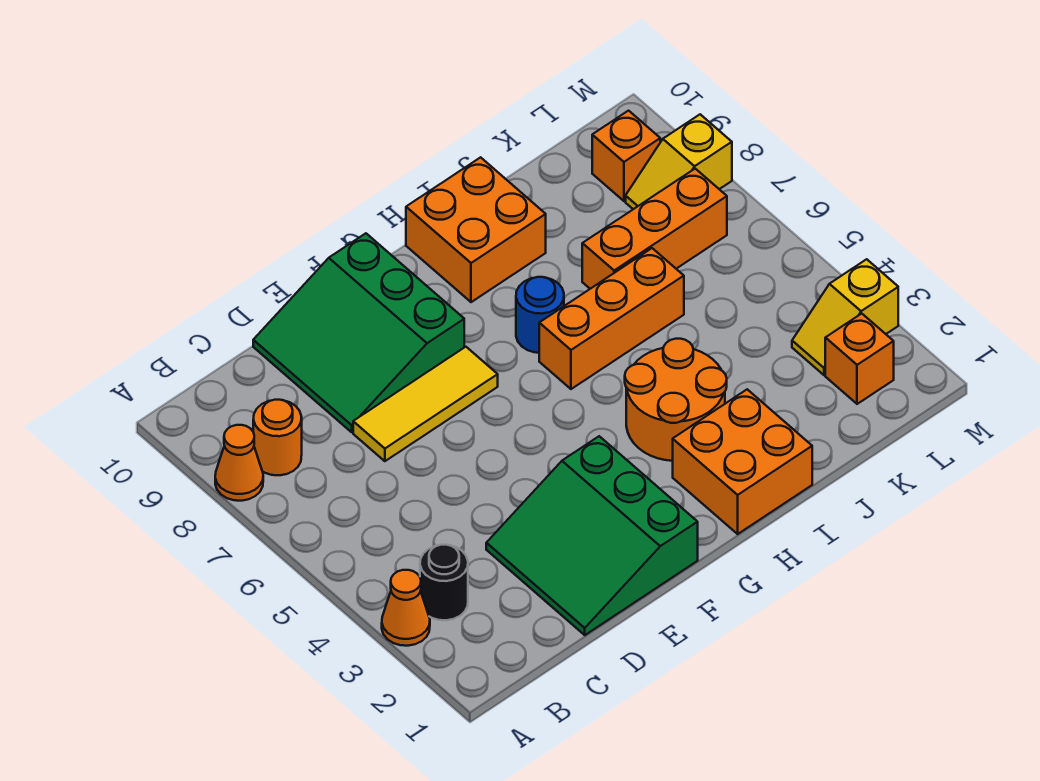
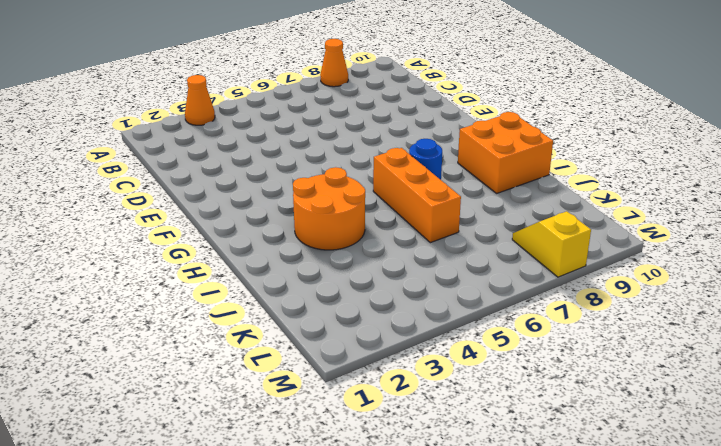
none -> black round brick B3 level 1
none -> orange round brick B8 level 1
none -> green slope D1:F3 level 1 top F

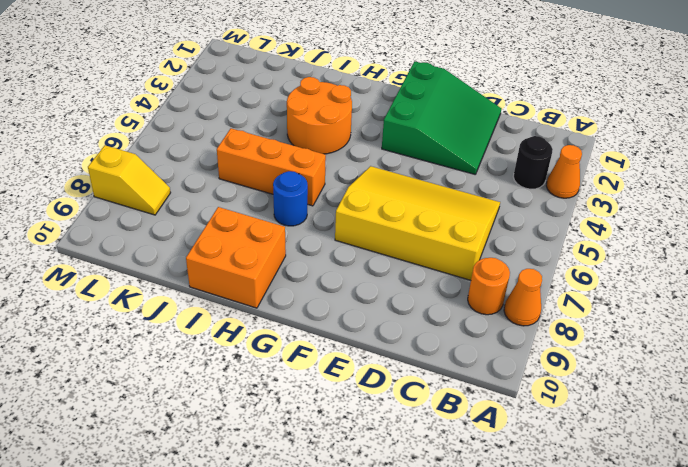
yellow slope C5:F7 level 1 top 7 -> yellow tile D7:F7 level 1
none -> green slope D8:F10 level 1 top F
none -> orange brick H1:I2 level 1
none -> orange brick J7:L7 level 1

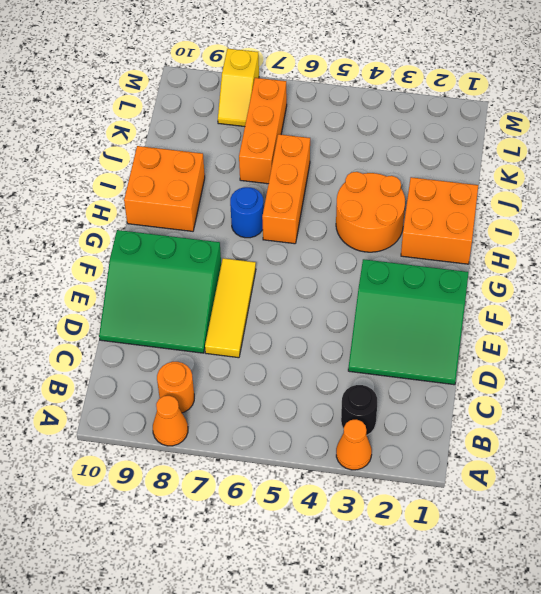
none -> orange brick L2 level 1
none -> yellow slope L3:M3 level 1 top M
none -> orange brick L9 level 1

